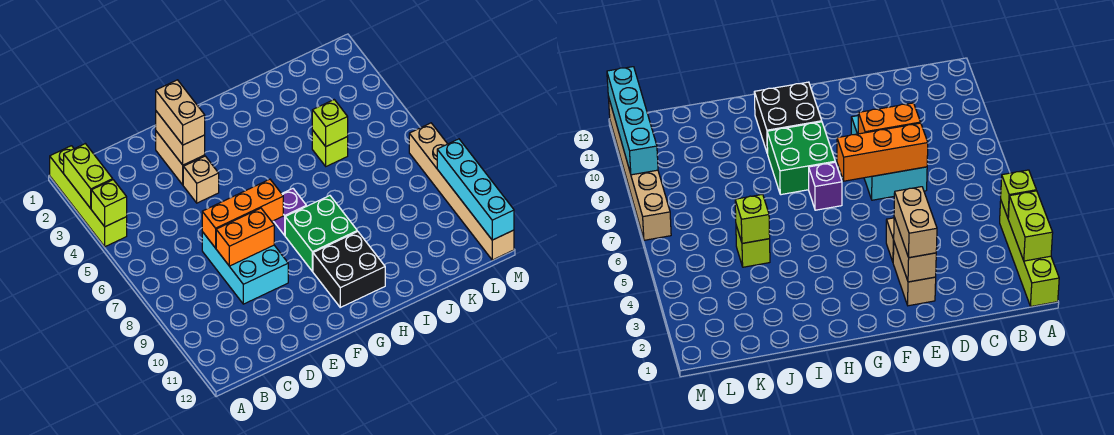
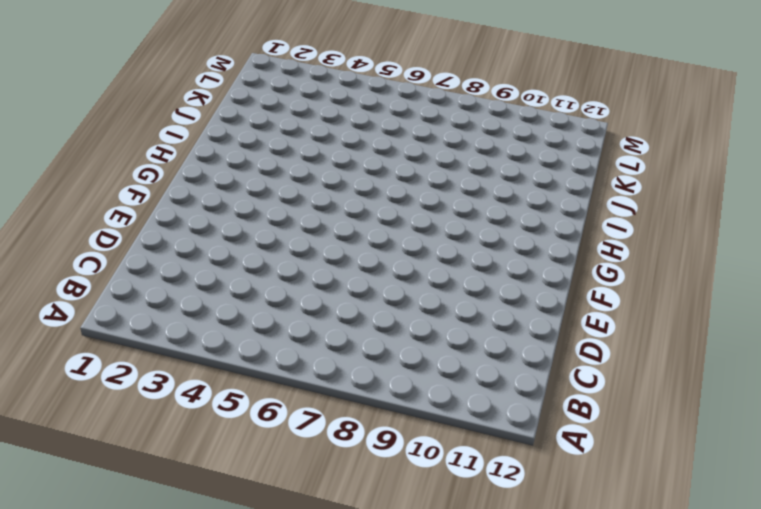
none -> lime brick A1:A4 level 1
none -> cyan brick D7:E9 level 1
none -> tan brick E2:E3 level 1

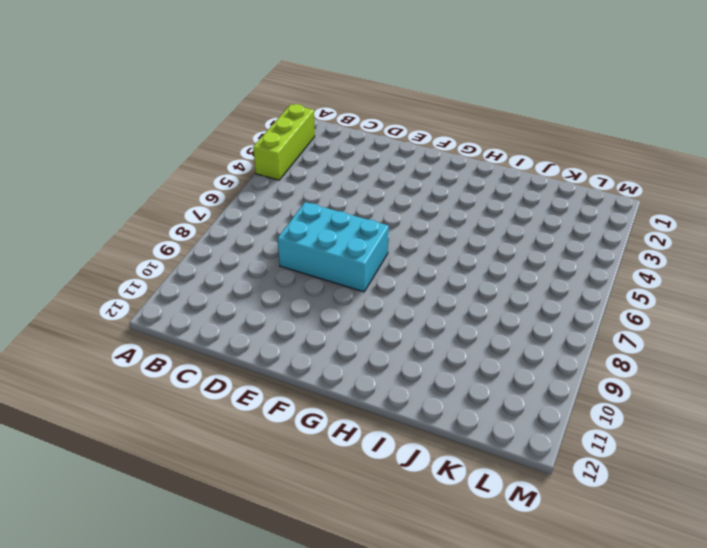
lime brick A2:A4 level 1 -> lime brick A1:A4 level 1
cyan brick D7:F8 level 1 -> cyan brick D7:E9 level 1
none -> tan brick E2:E3 level 1
none -> tan brick E4 level 1
none -> purple brick G7 level 1

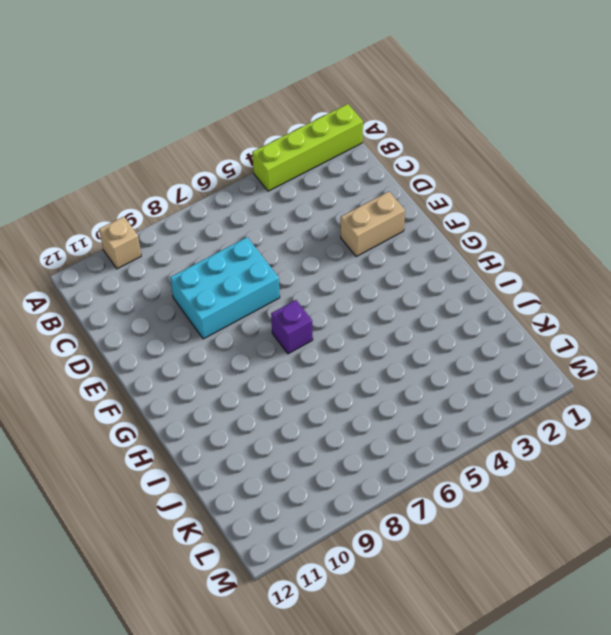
tan brick A10 level 1 -> tan brick E4 level 1
none -> green brick G8:H9 level 1
none -> black brick G10:H11 level 1
none -> lime brick J5 level 1

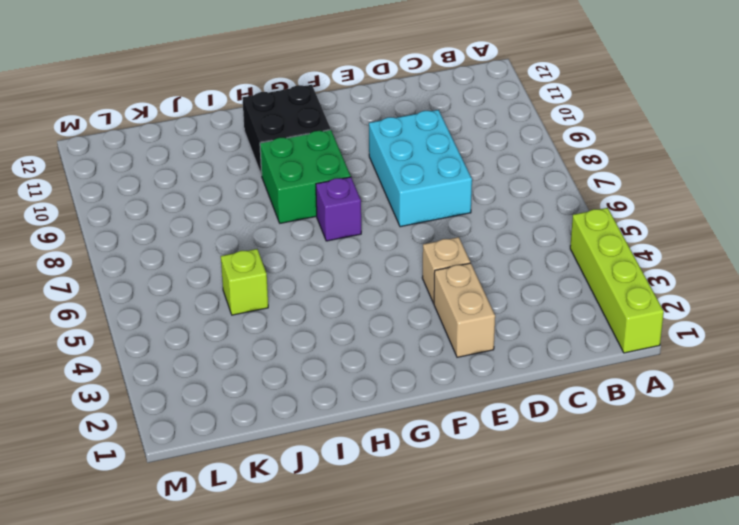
none -> tan brick M7:M12 level 1
none -> lime brick A2:A3 level 2
none -> lime brick A4 level 2

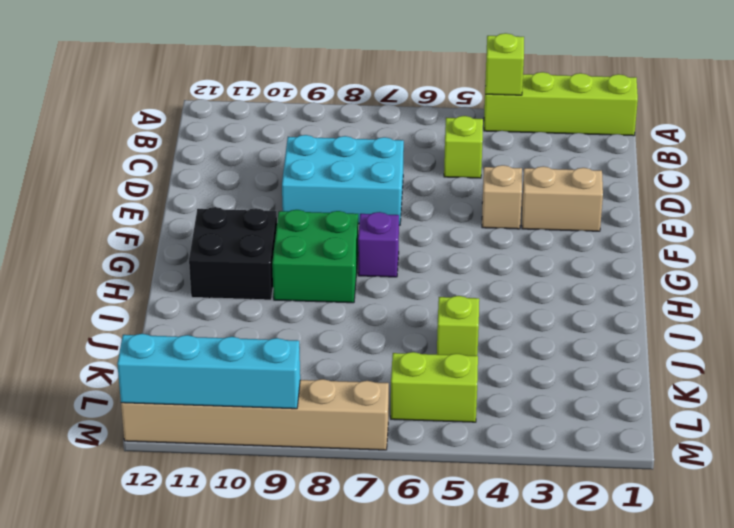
lime brick C5 level 1 -> lime brick J5 level 2
lime brick L5:L6 level 1 -> lime brick A2:A3 level 2
none -> orange brick D7:F7 level 2
none -> orange brick D8:E8 level 2
none -> tan brick E2:E3 level 2

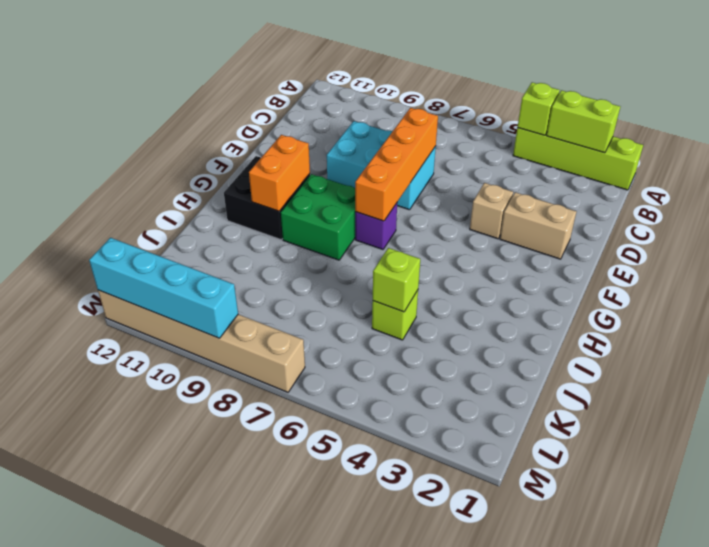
orange brick D7:G7 level 2 -> orange brick D7:F7 level 2
orange brick G10:H10 level 2 -> orange brick D8:E8 level 2
none -> tan brick E2:E3 level 2
none -> tan brick E2:E3 level 3

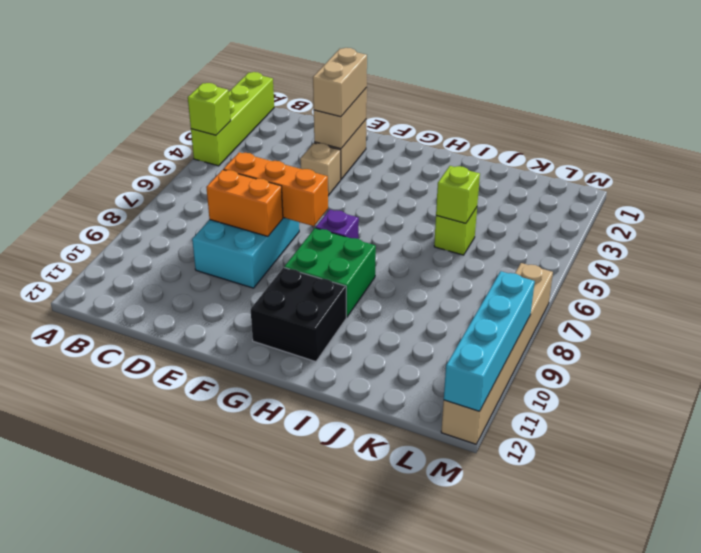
none -> lime brick A2:A3 level 2

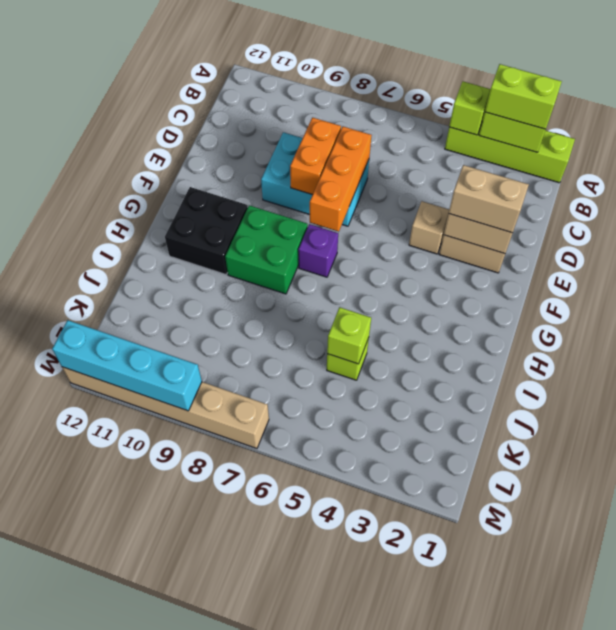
lime brick A2:A3 level 3 -> none

